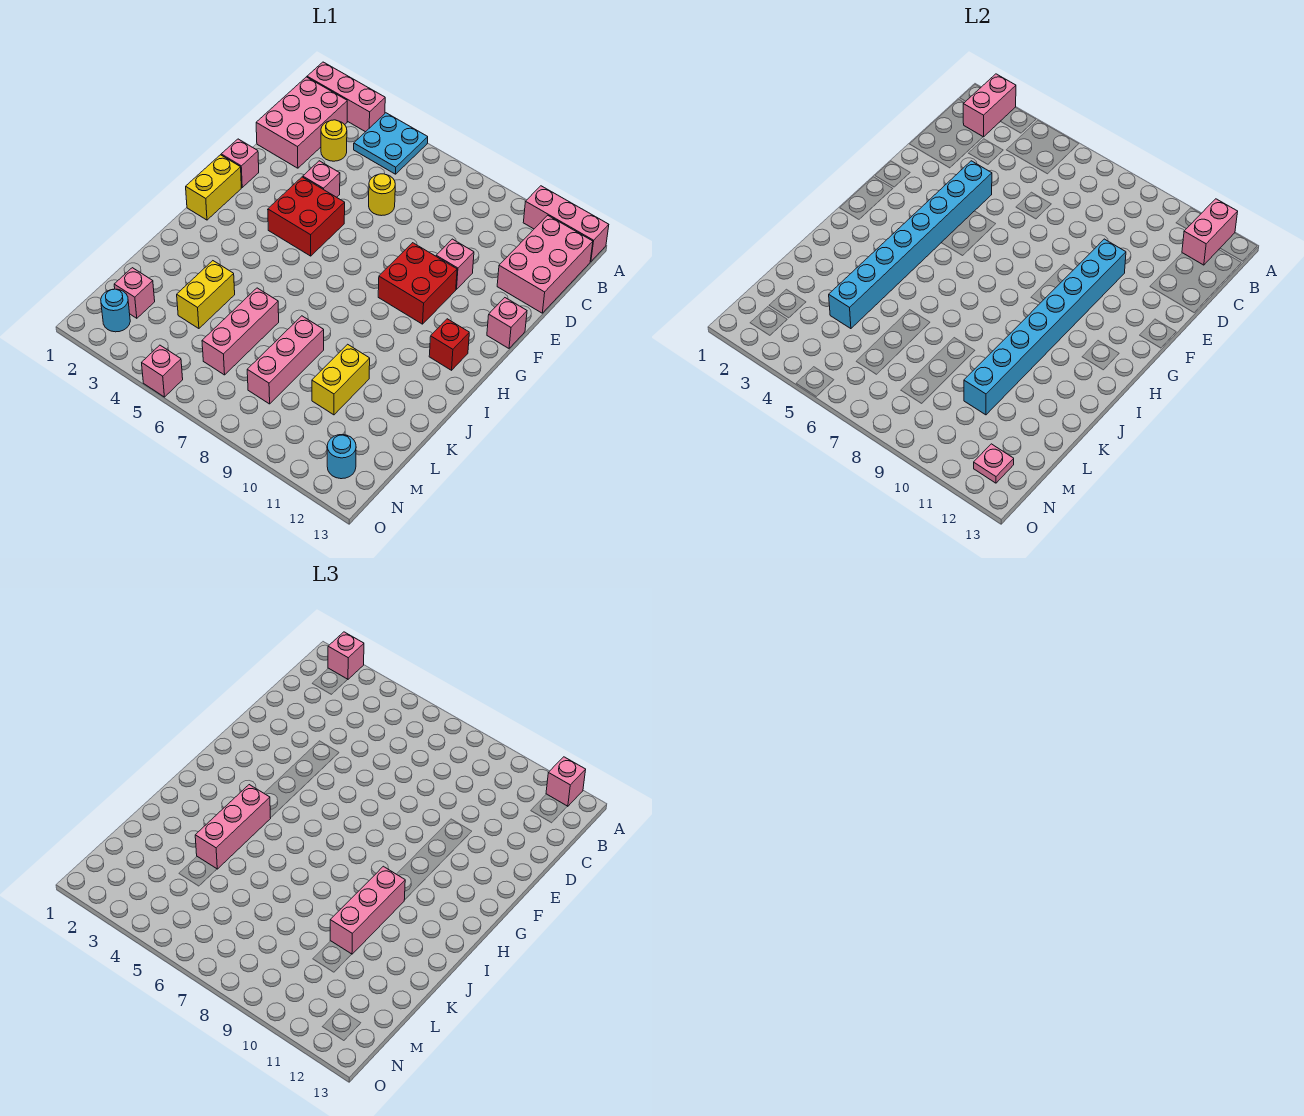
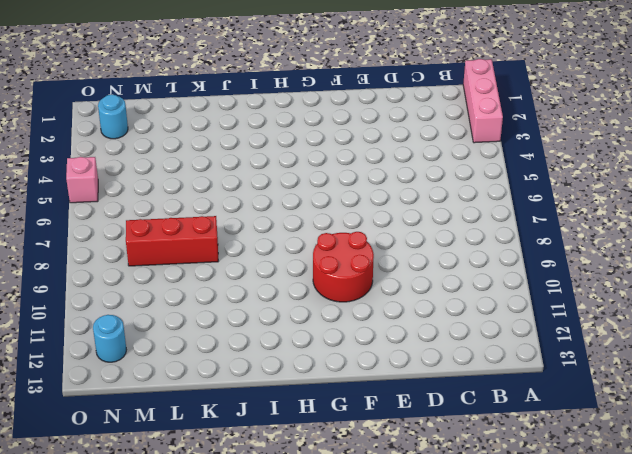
red round brick F9:G10 level 1 -> red brick F9:G10 level 1
red brick K8:M8 level 1 -> pink brick K8:M8 level 1
none -> cyan plate A4:B5 level 1
none -> pink brick A11:A13 level 1
none -> pink brick B1:D2 level 1
none -> pink brick B12:D13 level 1

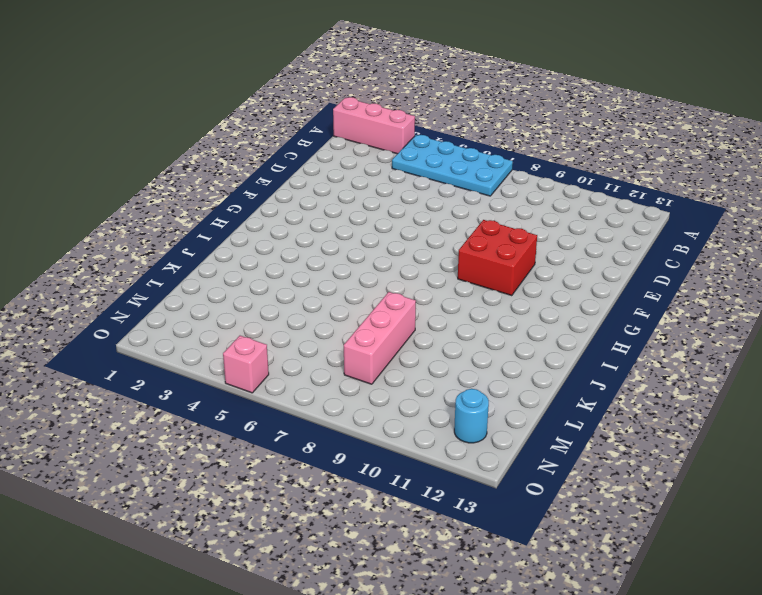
cyan plate A4:B7 level 1 -> cyan plate A4:B5 level 1
none -> pink brick A11:A13 level 1
none -> pink brick B1:D2 level 1
none -> pink brick B12:D13 level 1
none -> yellow round brick C3 level 1

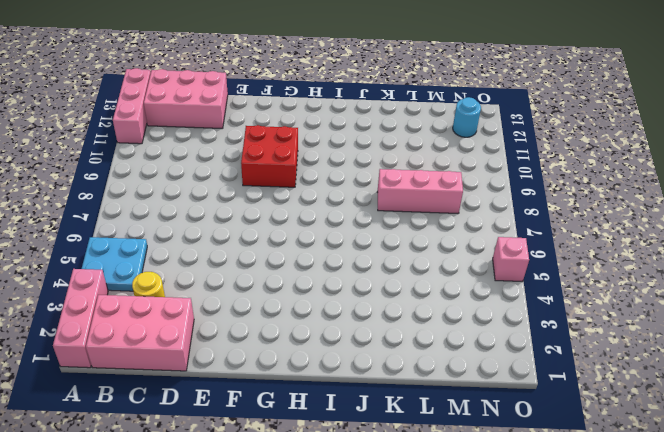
none -> yellow round brick D6 level 1
none -> pink brick E4 level 1
none -> pink brick E10 level 1
none -> pink brick F1 level 1

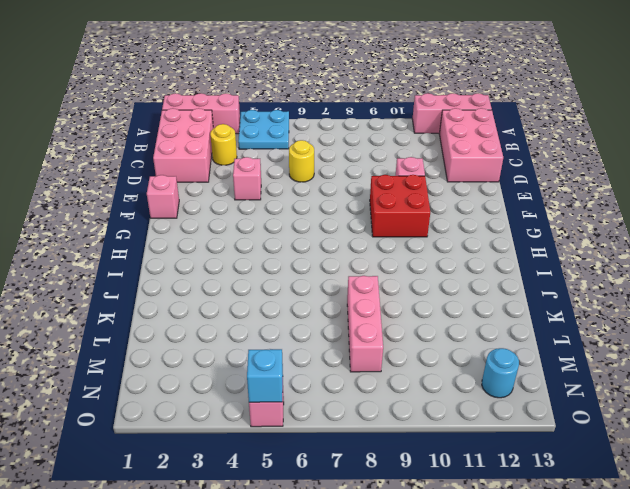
cyan brick O5 level 2 -> none
none -> red brick F4:G5 level 1
none -> pink brick F13 level 1
none -> yellow brick G1:H1 level 1
none -> red brick H12 level 1

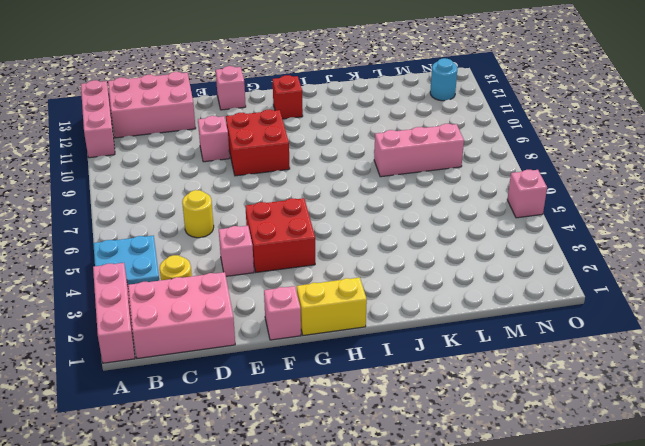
none -> yellow brick K4:L4 level 1
none -> pink brick K6:M6 level 1
none -> yellow brick K10:L10 level 1
none -> pink brick M2 level 1

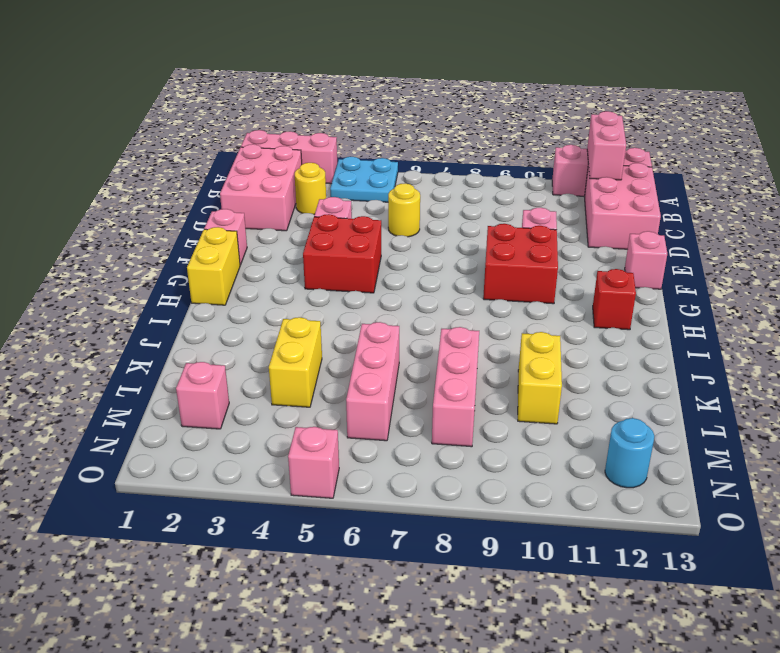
none -> cyan round brick N2 level 1
none -> pink brick A2:B2 level 2
none -> cyan brick E4:L4 level 2
none -> cyan brick E10:L10 level 2

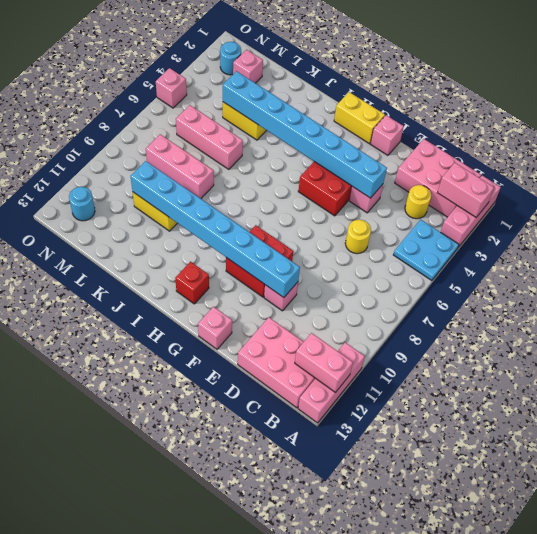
none -> pink plate N12 level 2
none -> pink brick A2 level 3
none -> pink brick A12 level 3
none -> pink brick I4:K4 level 3

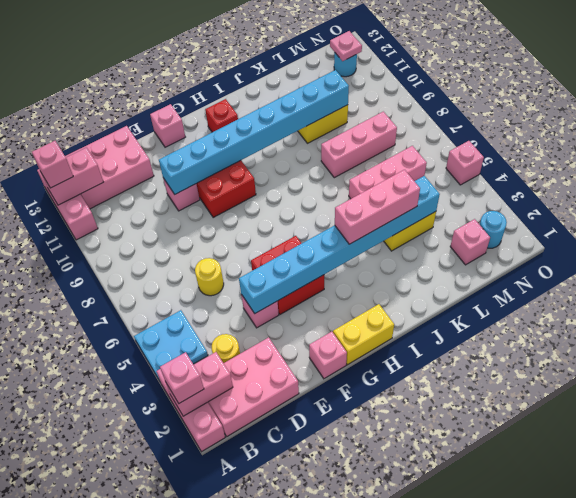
none -> pink brick I10:K10 level 3

